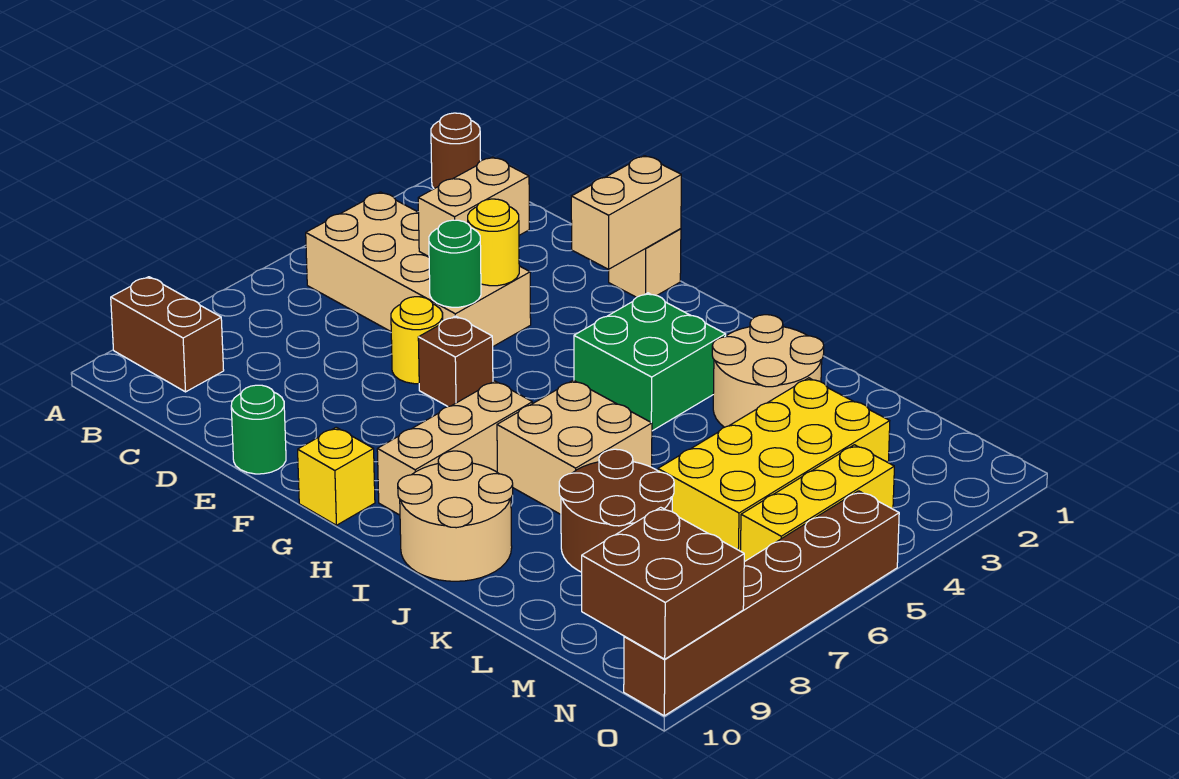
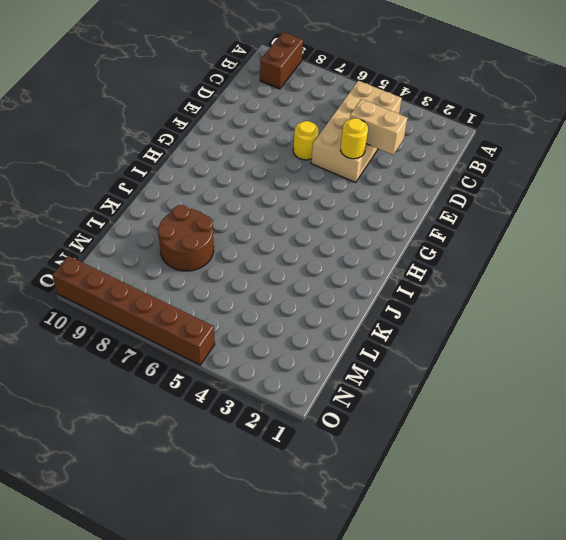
none -> brown round brick A1 level 1
none -> green round brick E10 level 1
none -> tan brick F1 level 1

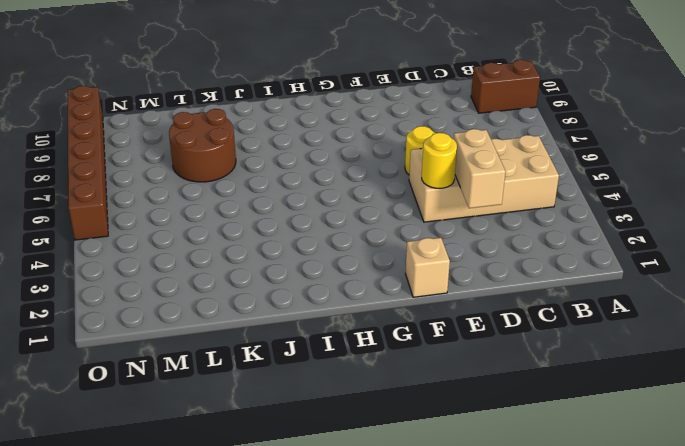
none -> brown round brick A1 level 1
none -> green round brick E10 level 1
none -> brown brick F6 level 1

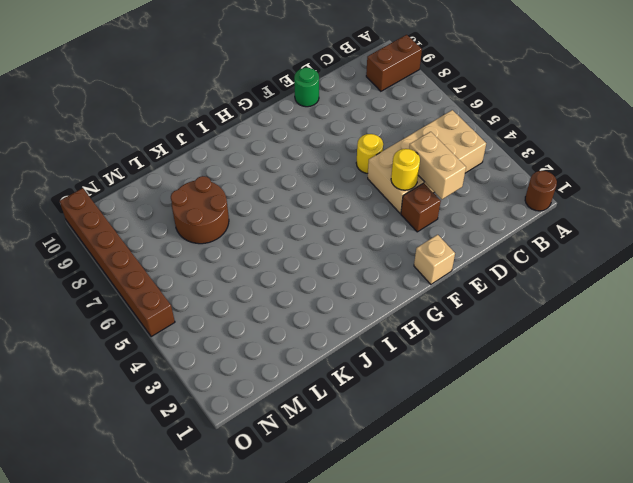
brown brick E3 level 1 -> brown brick F6 level 1
none -> yellow brick G10 level 1
none -> green brick H3:I4 level 1
none -> tan brick H7:H9 level 1

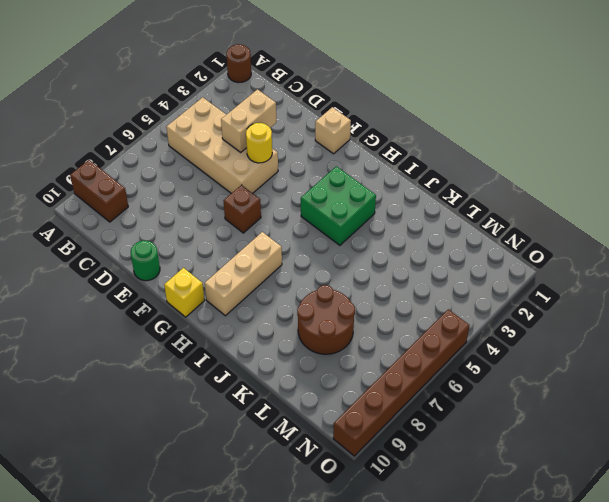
none -> yellow round brick E6 level 1
none -> tan brick I6:J7 level 1
none -> tan round brick I9:J10 level 1

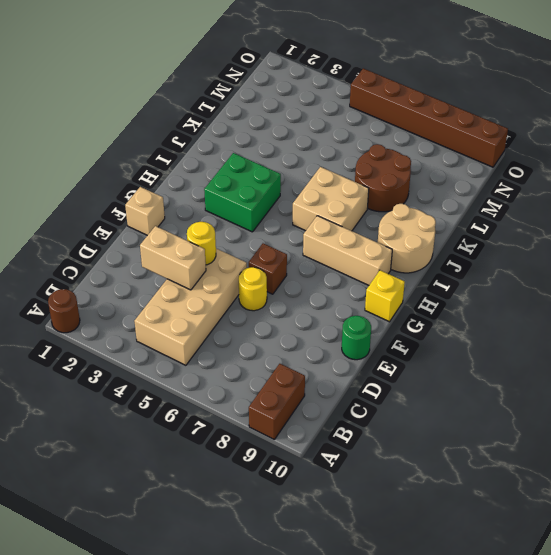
none -> tan round brick J2:K3 level 1
none -> yellow brick L3:M6 level 1
none -> yellow brick N4:N6 level 1

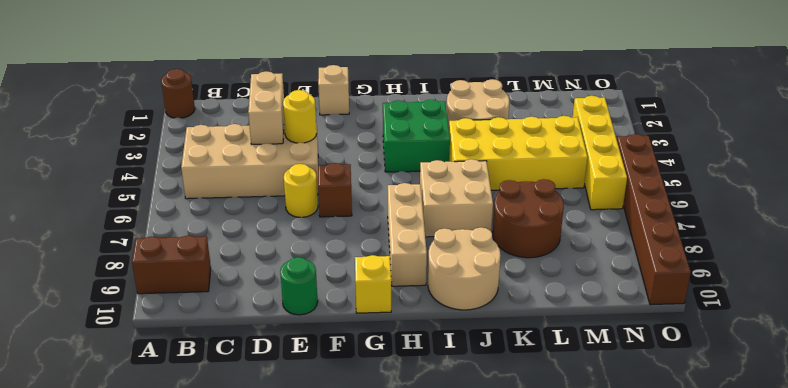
yellow brick J4:M5 level 1 -> yellow brick L3:M6 level 1
yellow brick N3:N6 level 1 -> yellow brick N4:N6 level 1
none -> green round brick E5 level 2
none -> tan brick F1:F2 level 2
none -> brown brick N9:O10 level 2

